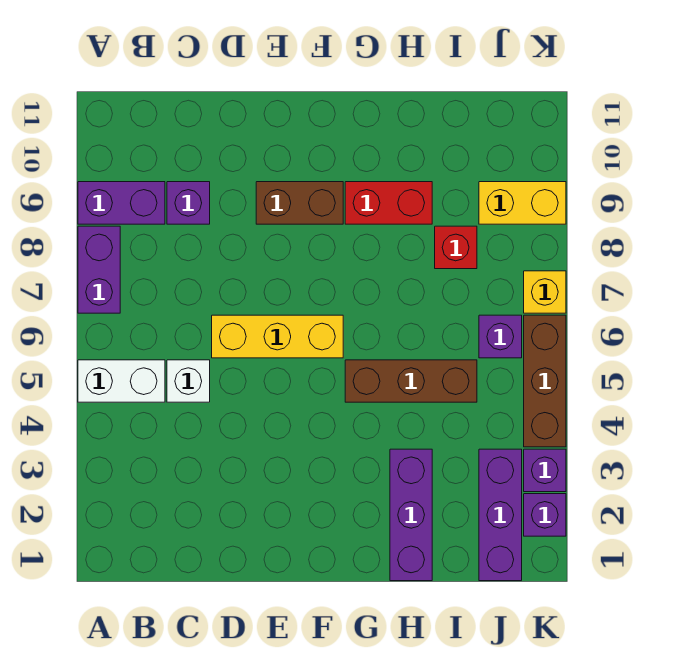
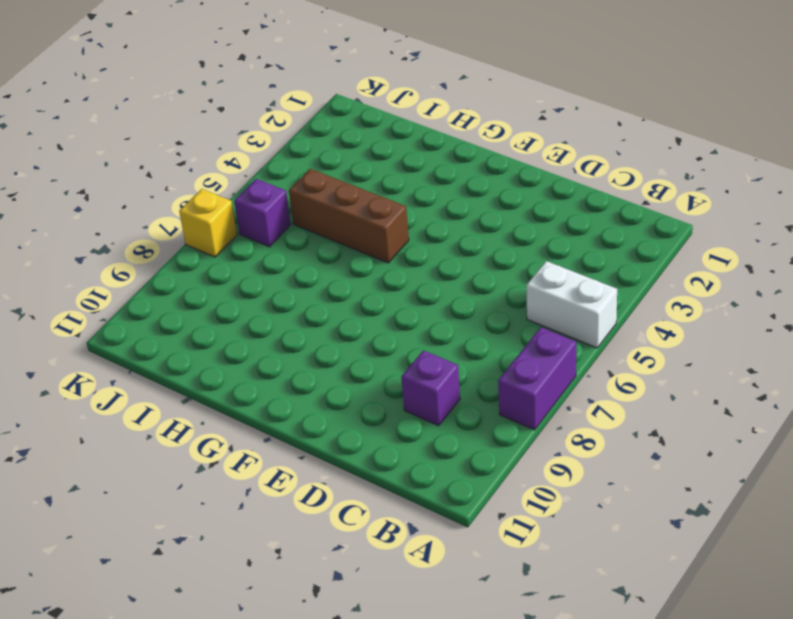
none -> purple brick A9:B9 level 1
none -> white brick C5 level 1
none -> yellow brick D6:F6 level 1

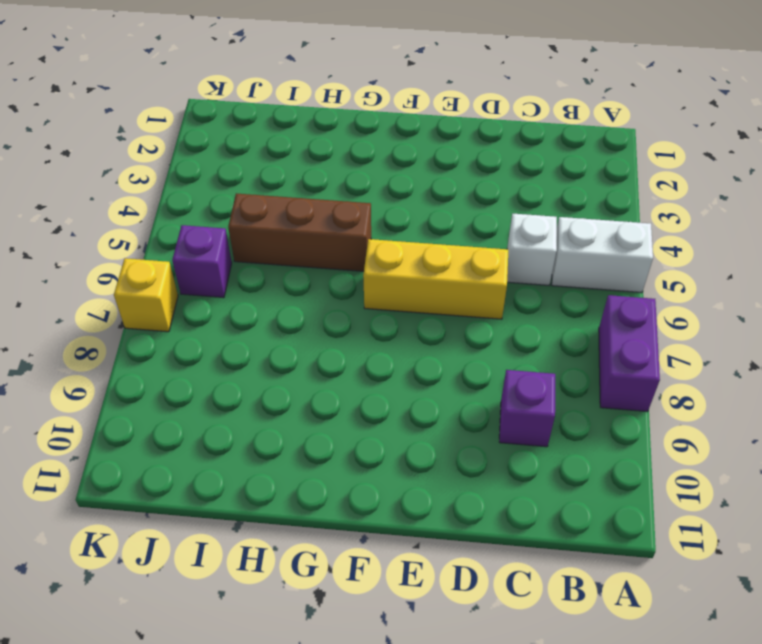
none -> purple brick A9:B9 level 1
none -> brown brick E9:F9 level 1
none -> red brick G9:H9 level 1

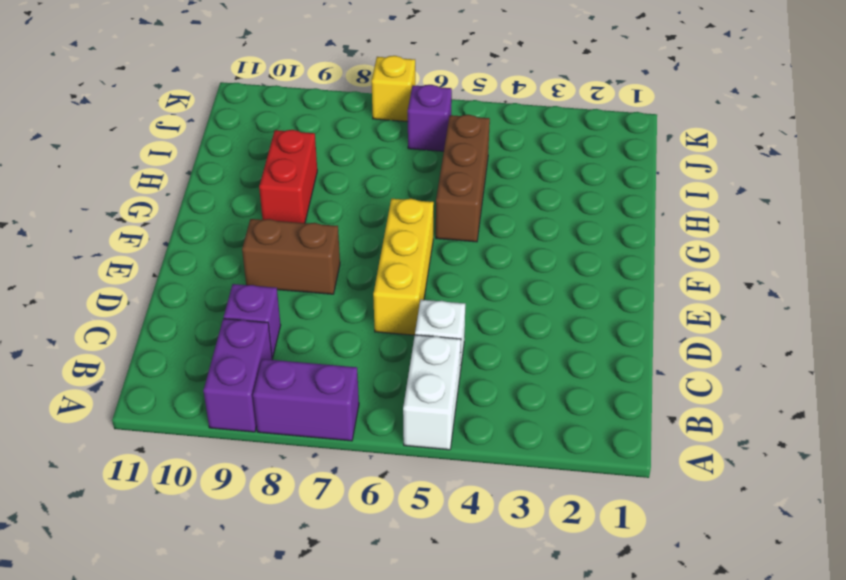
brown brick E8:E9 level 1 -> brown brick E9:F9 level 1
none -> purple brick H1:H3 level 1
none -> red brick I8 level 1
none -> purple brick J1:J3 level 1

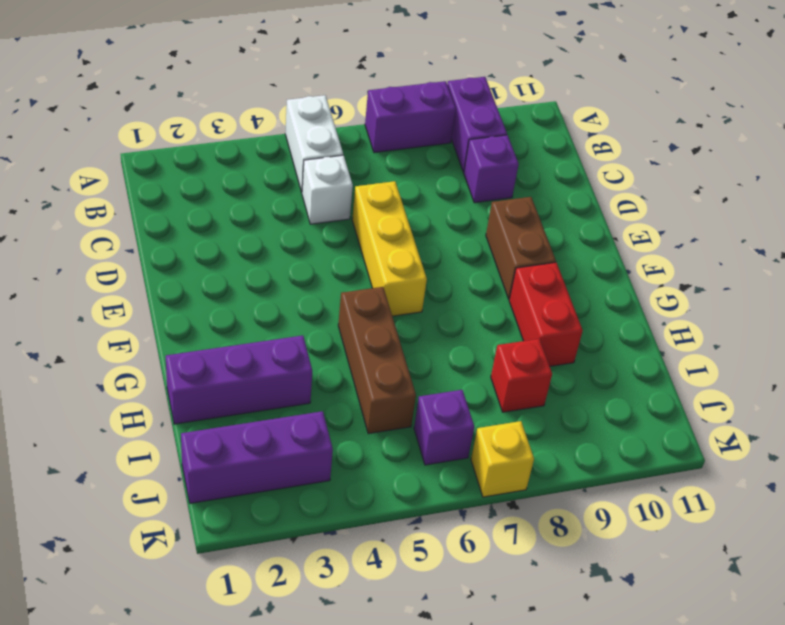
none -> yellow brick J9:K9 level 1
none -> purple brick K2 level 1
none -> purple brick K3 level 1

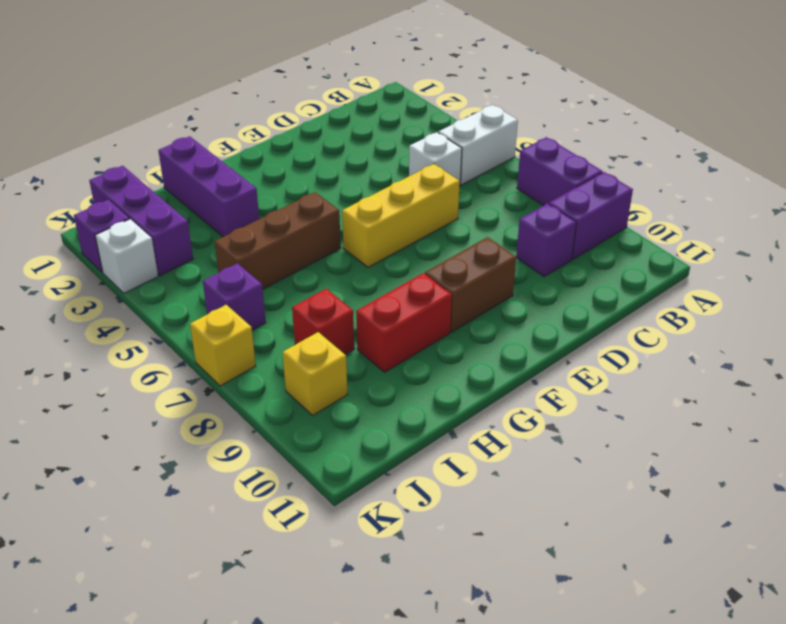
yellow brick J9 level 1 -> yellow brick J9:K9 level 1
white brick K3 level 1 -> purple brick K3 level 1
none -> brown brick K4:K6 level 1

